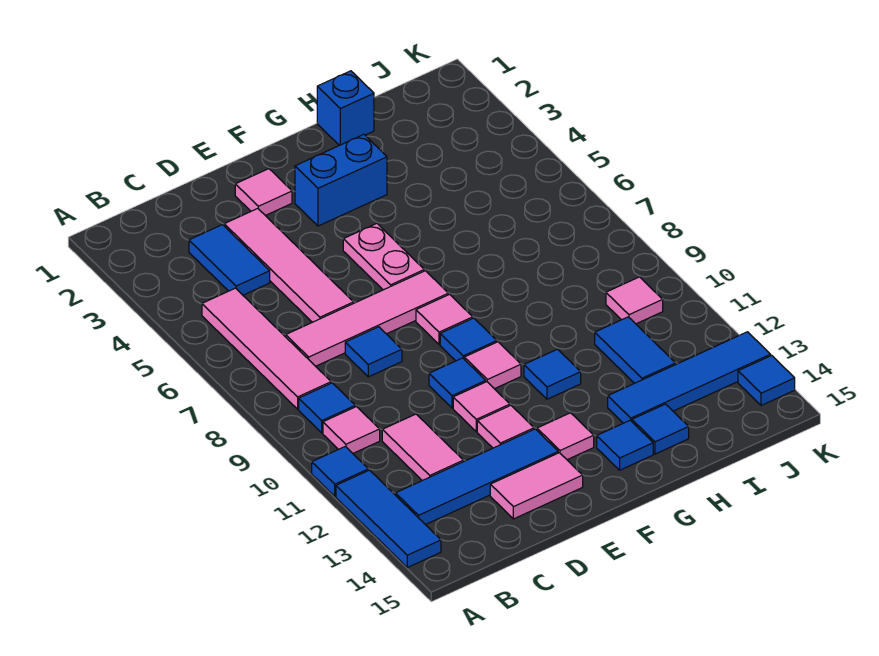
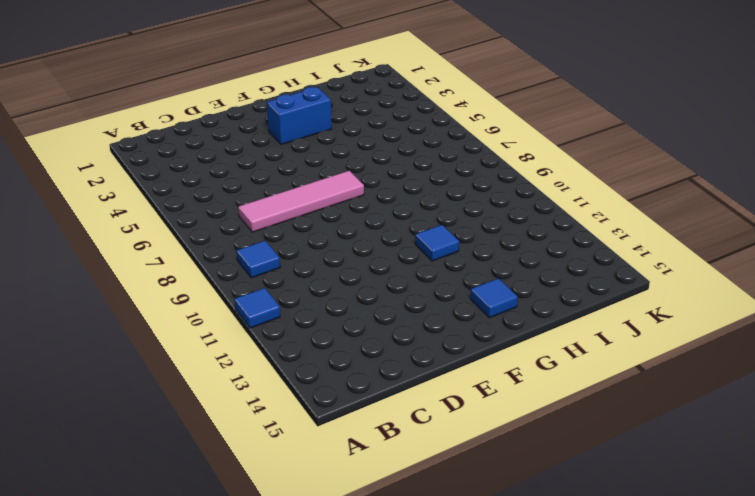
none -> blue tile A12:A14 level 1
none -> pink tile B5:B8 level 1
none -> pink tile B10 level 1
none -> blue tile B13:E13 level 1

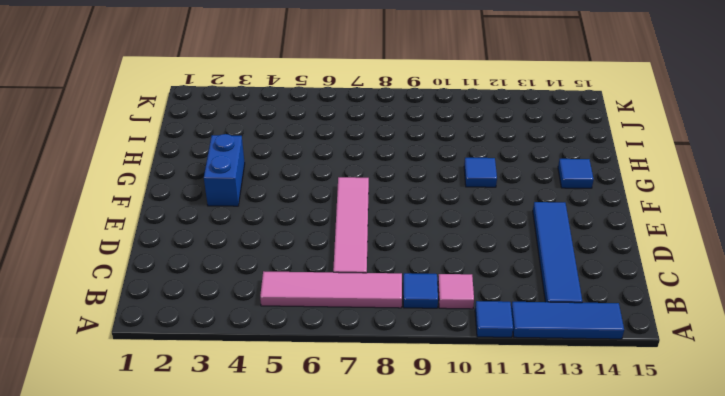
none -> blue tile C3:C4 level 1
none -> pink tile C11:C12 level 1
none -> pink tile D3:D6 level 1
none -> blue tile D8 level 1

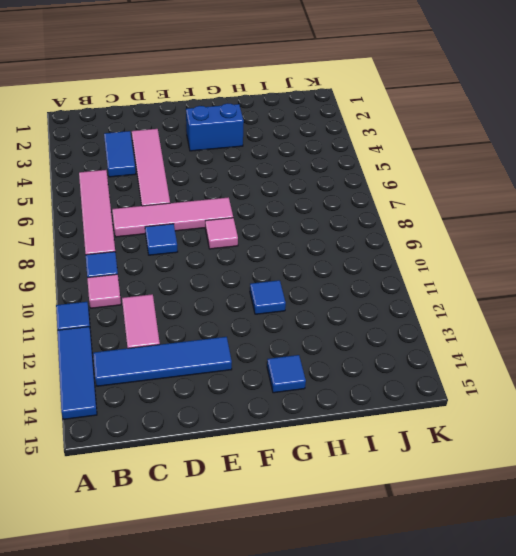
none -> pink tile D14:E14 level 1
none -> pink tile E2 level 1
none -> blue tile E10 level 1
none -> pink tile E11 level 1

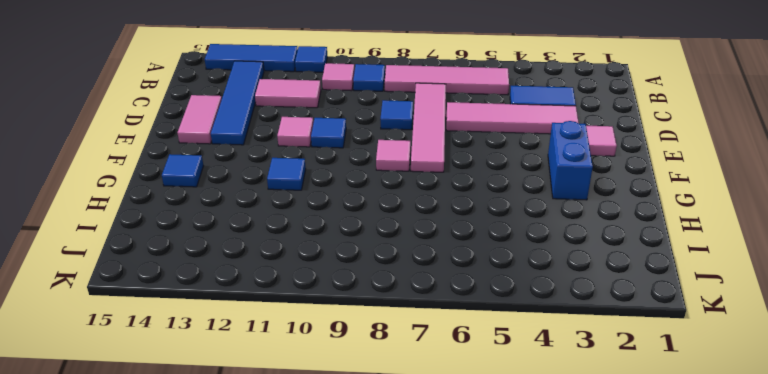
none -> pink tile E12 level 1
none -> pink plate F5:F6 level 1
none -> blue tile F9 level 1
none -> pink tile F10 level 1

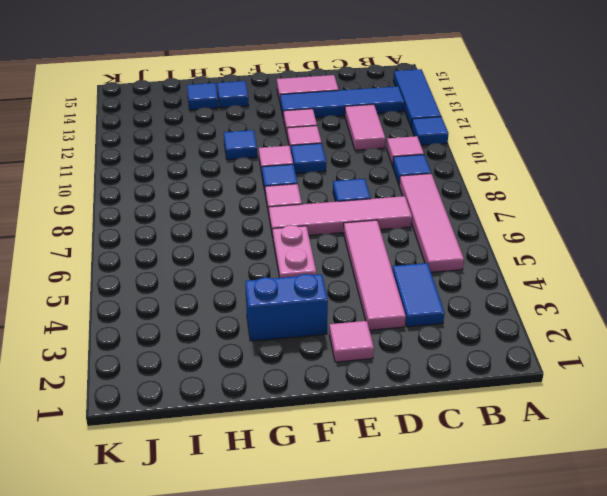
none -> pink tile F13 level 1
none -> blue brick H1 level 1
none -> blue tile H13:K13 level 1
none -> blue tile I11:I12 level 1

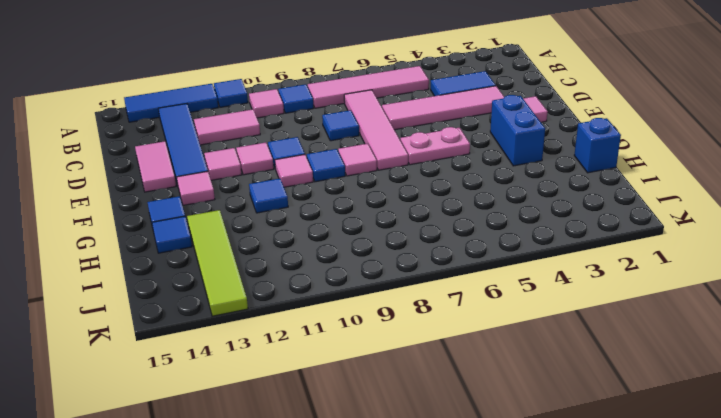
lime tile H13:K13 level 1 -> blue tile H13:K13 level 1
none -> blue tile I11:I12 level 1
none -> pink tile J10 level 1
none -> blue tile K14 level 1

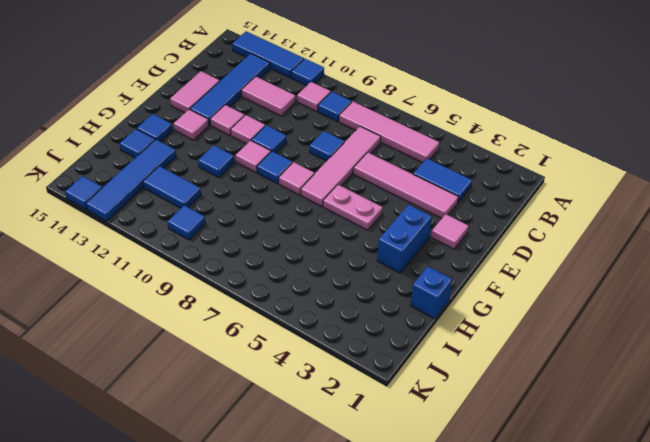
blue tile J10 level 1 -> pink tile J10 level 1

